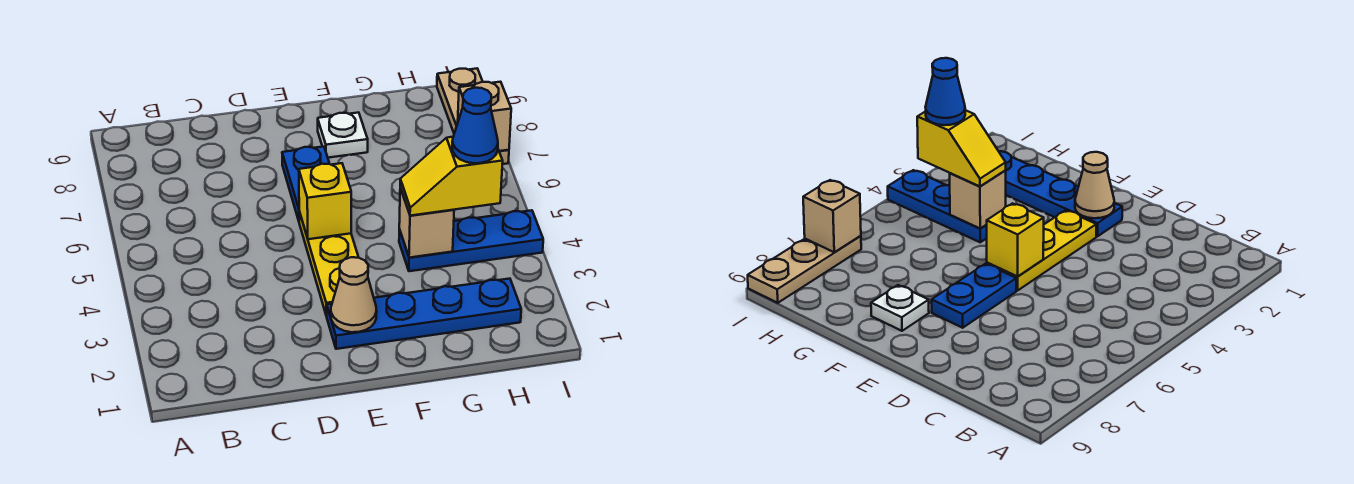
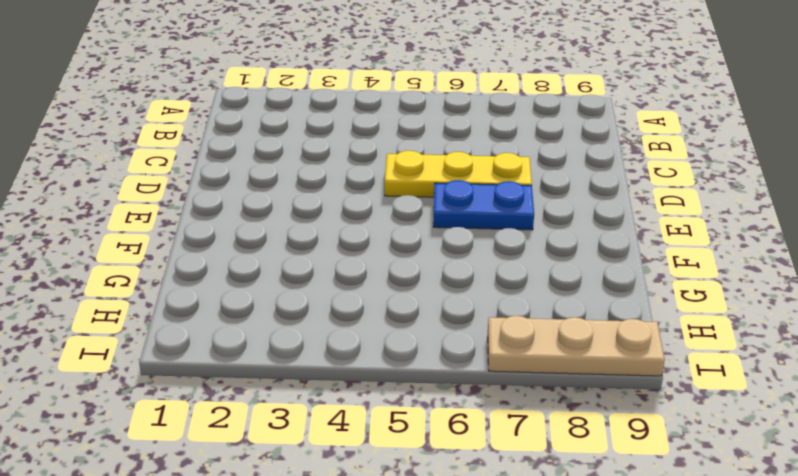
yellow plate D5:D7 level 1 -> yellow plate E3:E5 level 1
none -> blue plate E2:H2 level 1
none -> white plate F8 level 1
none -> blue plate G4:I4 level 1

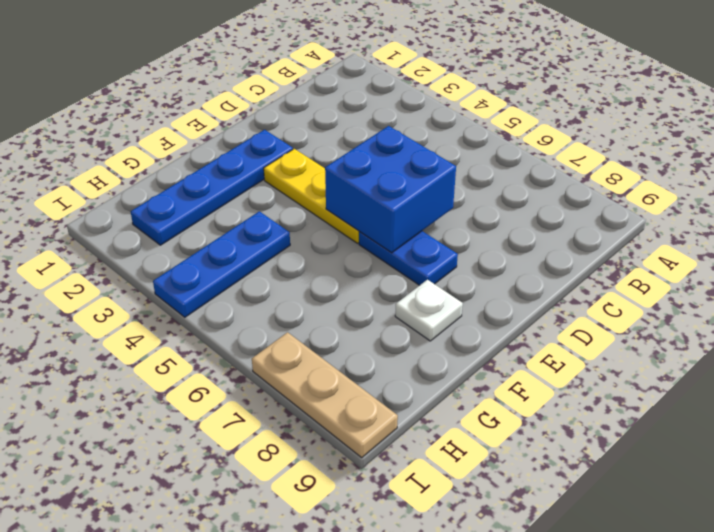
blue brick D5:E6 level 2 -> yellow brick E5 level 2
none -> tan cone E2 level 2
none -> tan brick G4 level 2
none -> tan brick I7 level 2

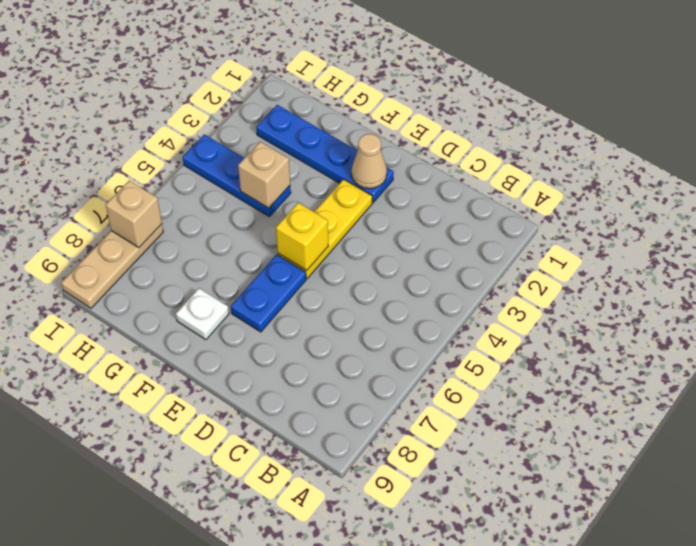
none -> yellow slope G4:H4 level 3 top H
none -> blue cone H4 level 4

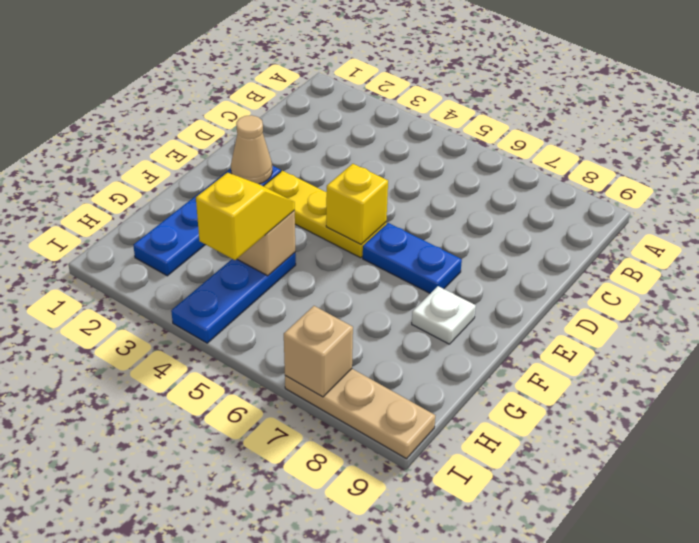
none -> blue cone H4 level 4

